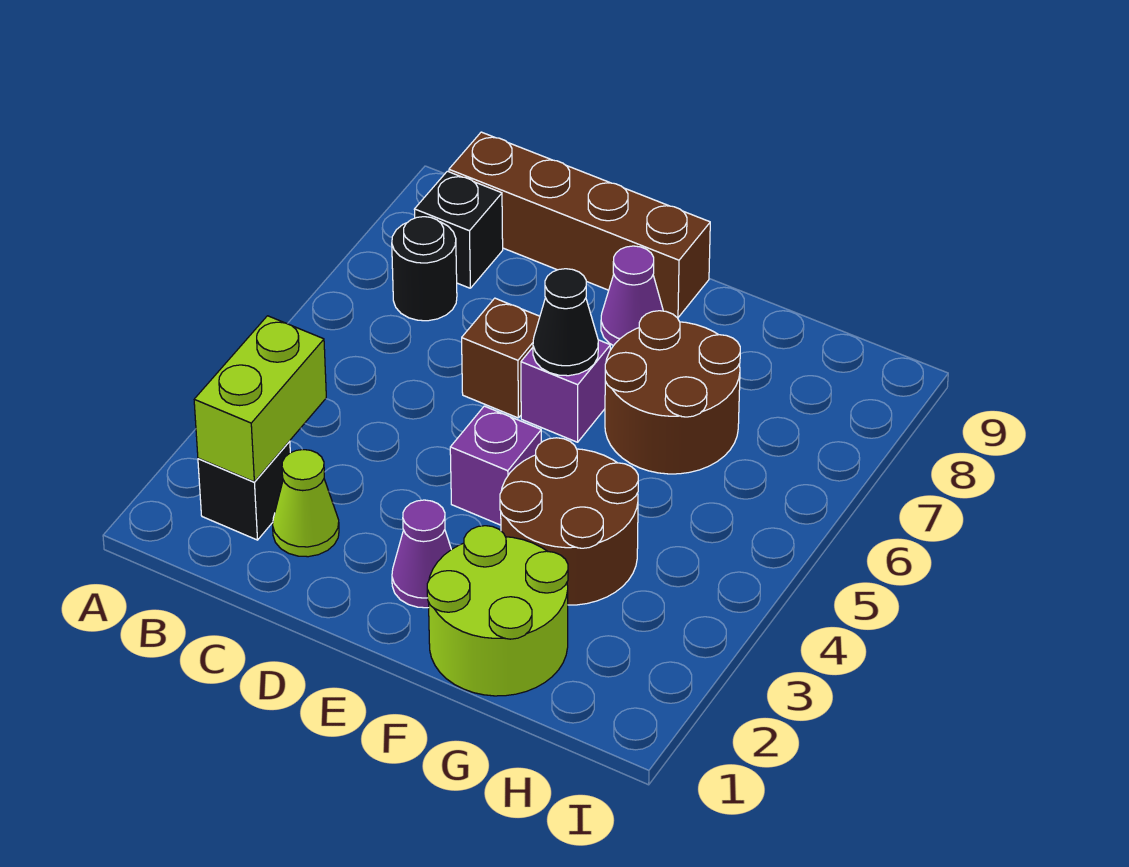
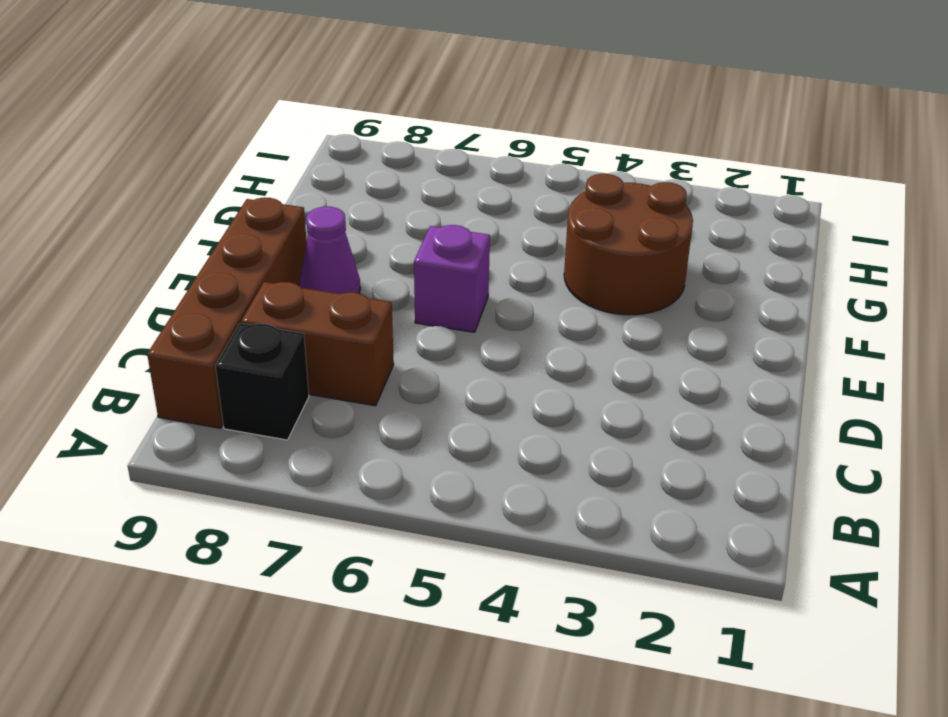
brown brick C7:C8 level 1 -> none
none -> black brick B2 level 1
none -> black round brick B7 level 1
none -> lime cone C2 level 1

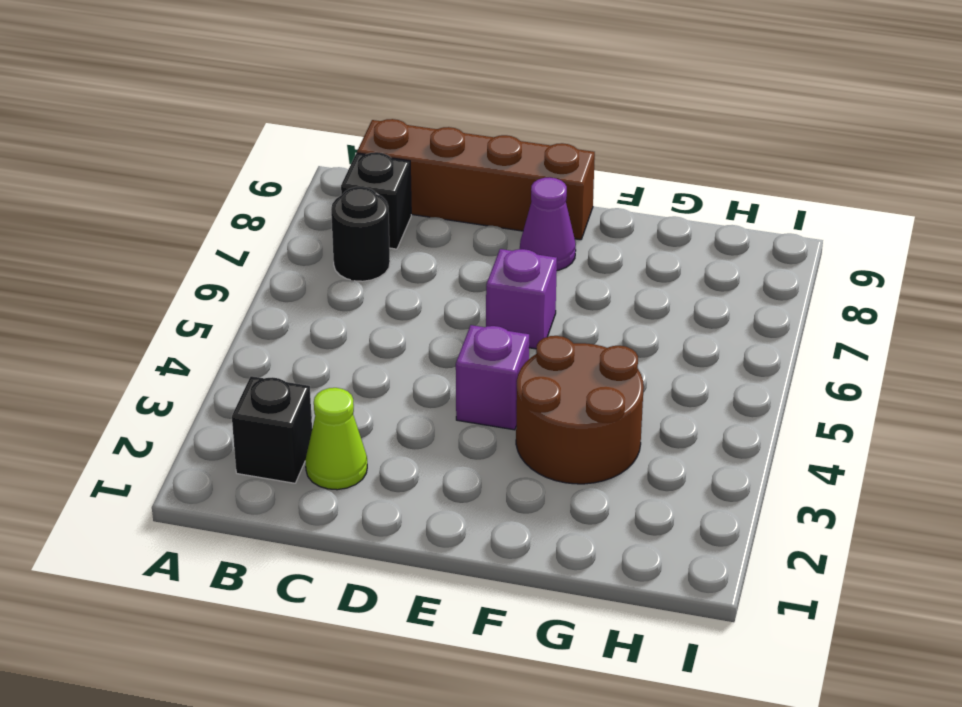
none -> brown brick D6 level 1
none -> purple cone E2 level 1
none -> lime round brick F1:G2 level 1

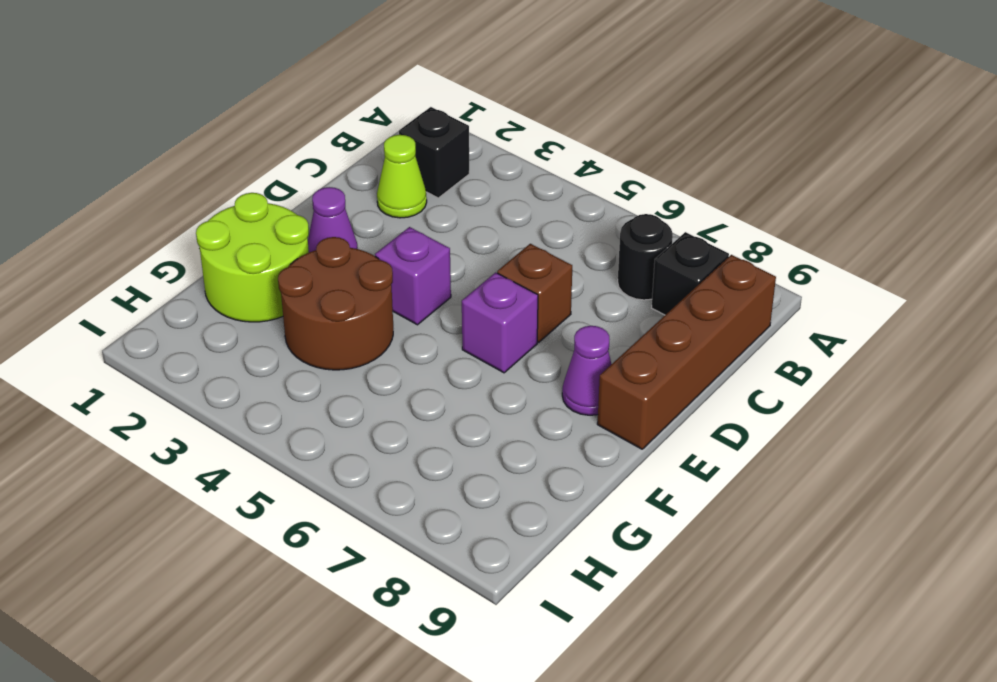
none -> brown round brick F6:G7 level 1
none -> lime brick B2:B3 level 2
none -> black cone E6 level 2

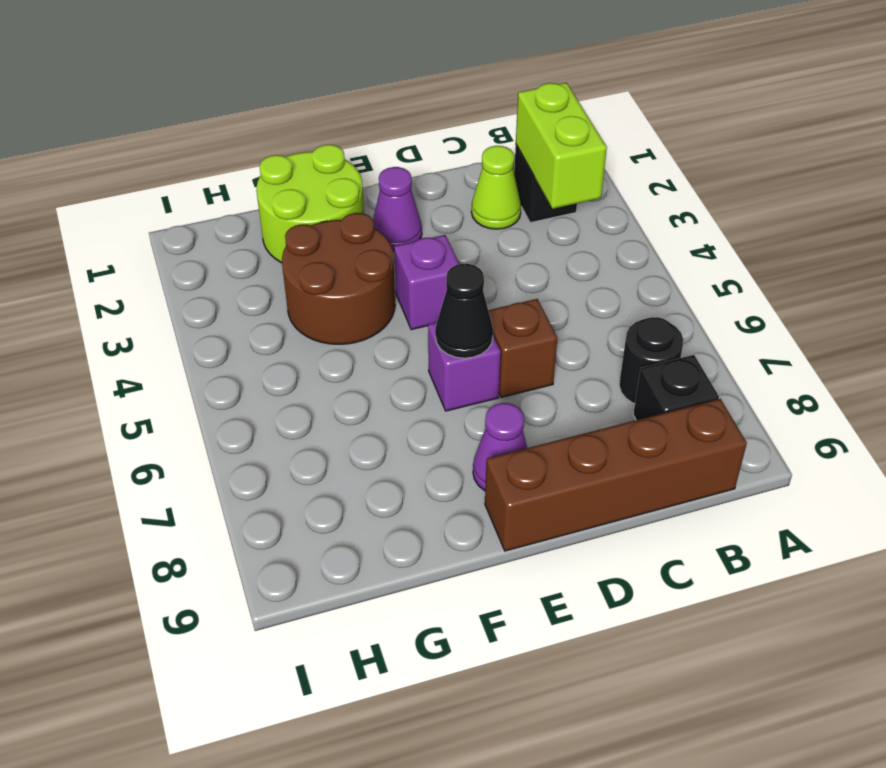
none -> brown round brick F6:G7 level 1

